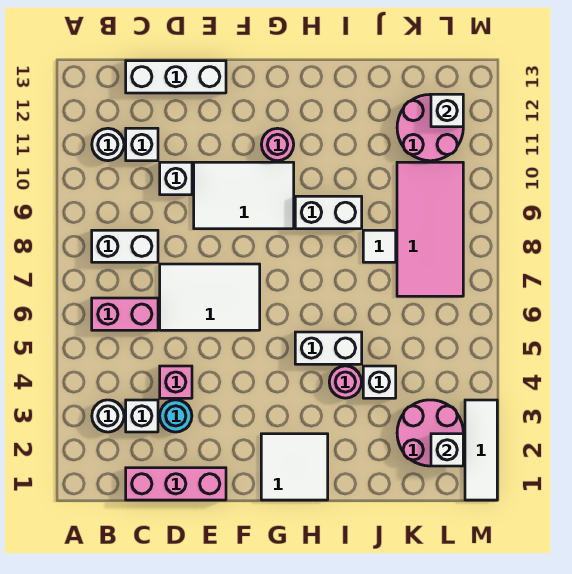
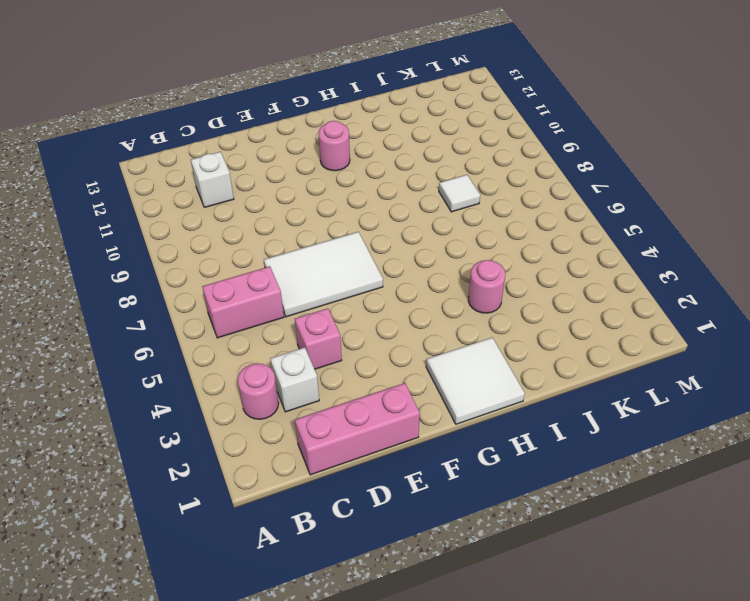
pink round brick B3 level 1 -> white round brick B3 level 1
none -> white brick B8:C8 level 1
none -> white round brick B11 level 1
none -> white brick C13:E13 level 1

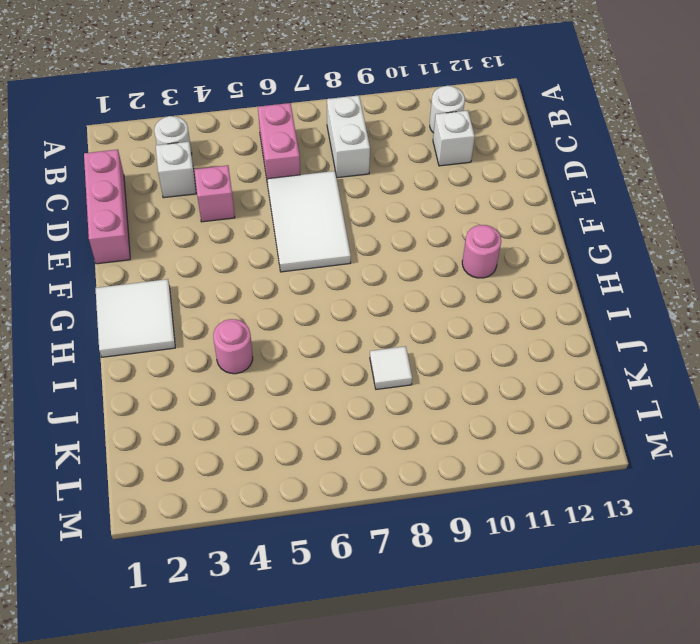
none -> white brick C13:E13 level 1
none -> cyan round brick D3 level 1
none -> white brick D10 level 1

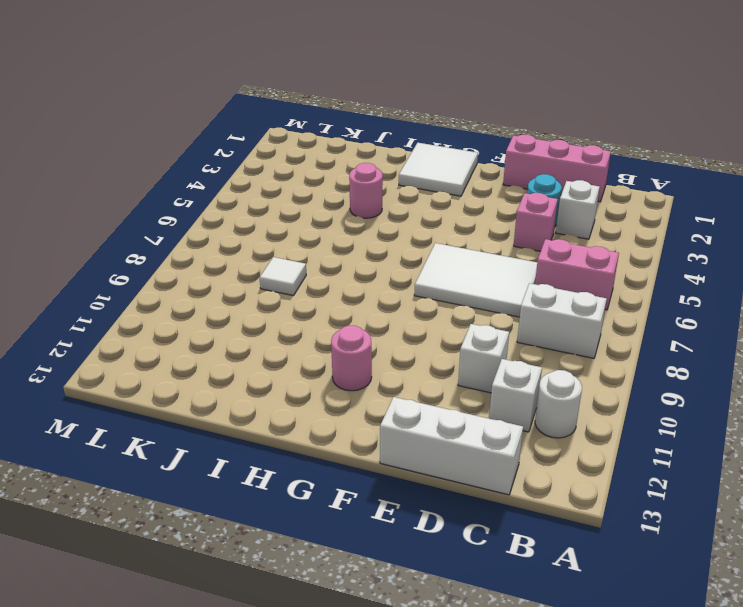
none -> white round brick B3 level 1
none -> white tile E9:G10 level 1
none -> white brick H5:I5 level 1

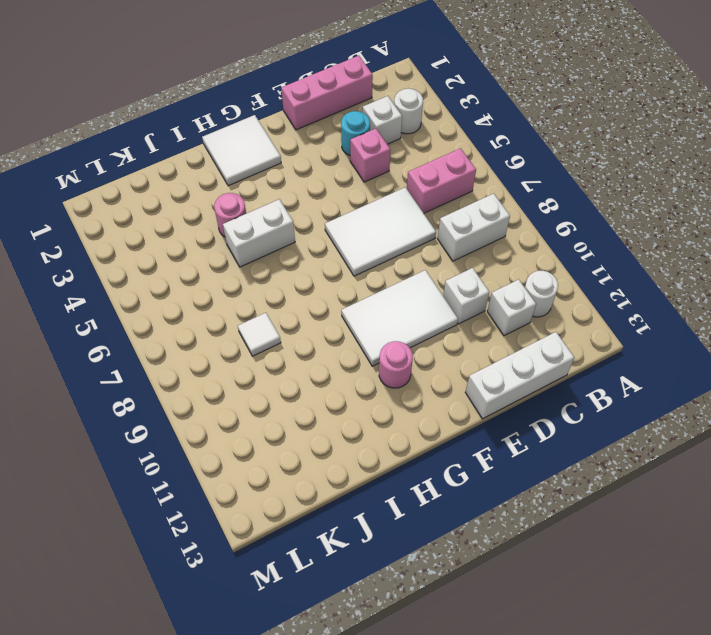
none -> white brick H9:I9 level 1
none -> white brick J4 level 1
none -> pink round brick K2:L3 level 1

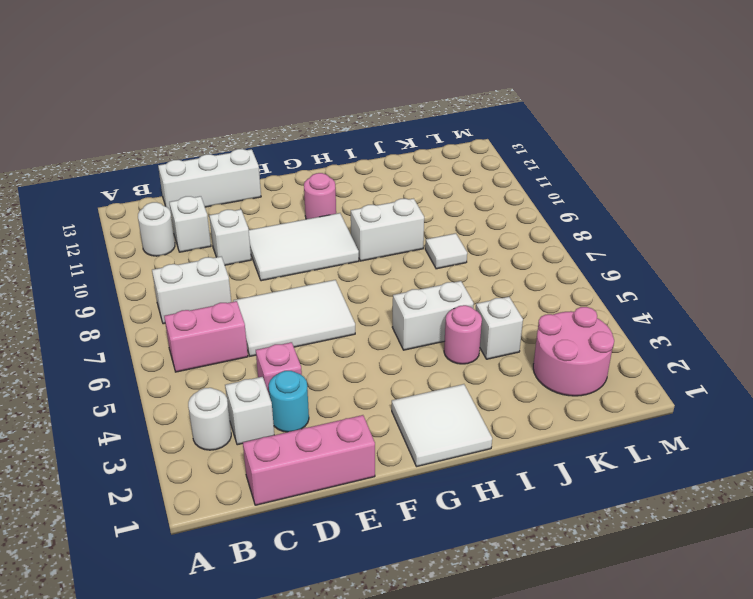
none -> pink tile K7:L10 level 1
none -> pink round brick K11:L12 level 1
none -> white tile M1:M3 level 1

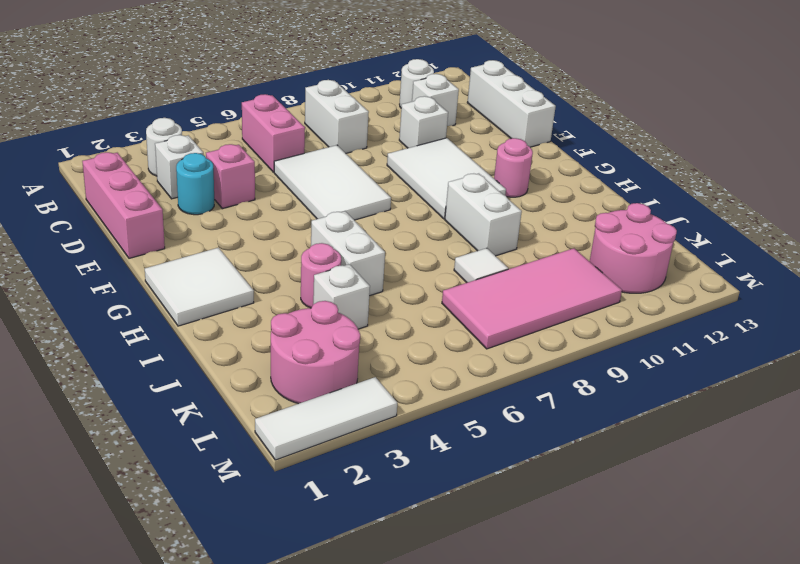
none -> white brick L2 level 2
none -> white brick L12 level 2

